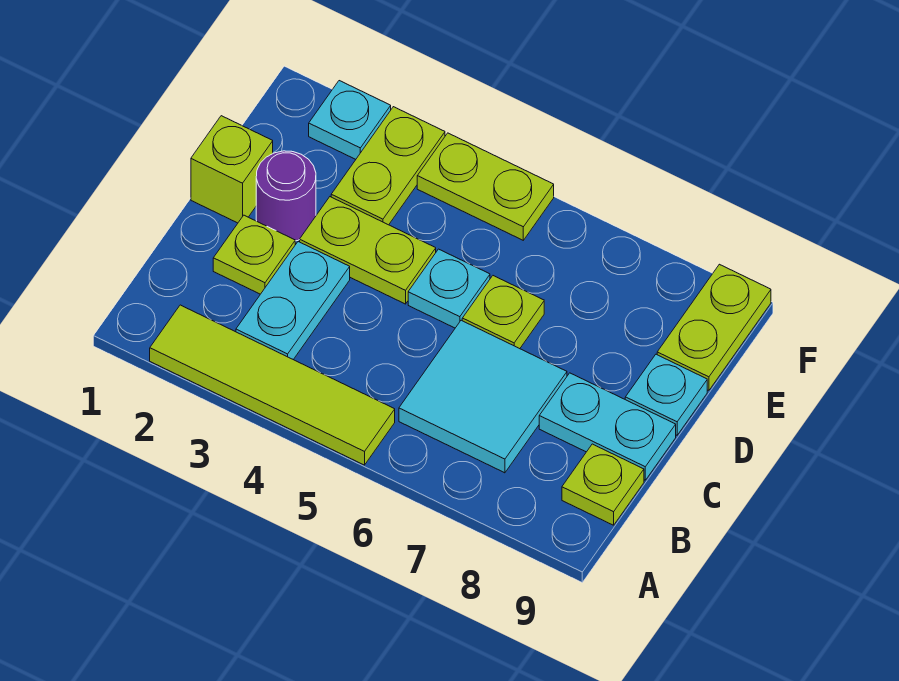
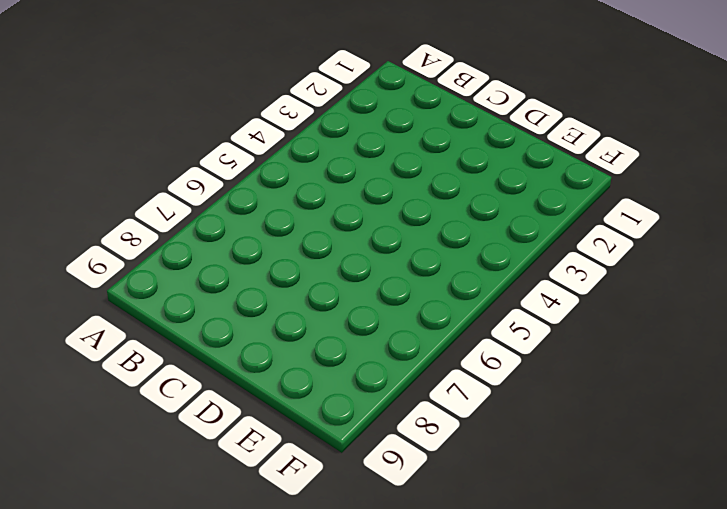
none -> lime tile A2:A5 level 1
none -> cyan plate B3:C3 level 1
none -> cyan tile B6:C7 level 1

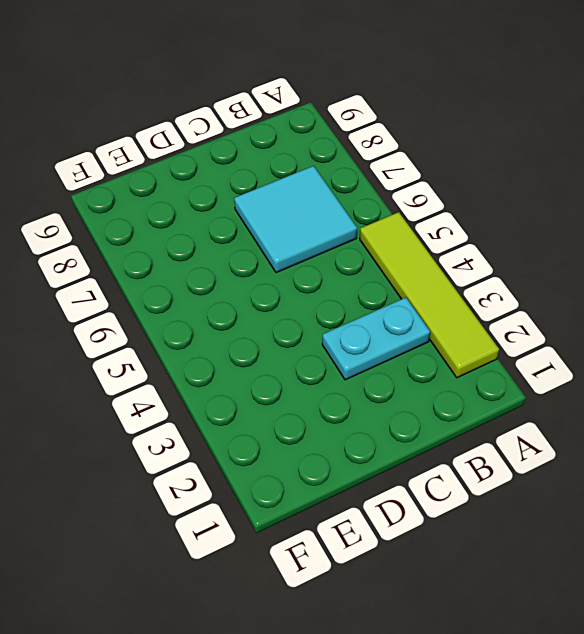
none -> lime plate B9 level 1
none -> lime plate C2 level 1
none -> cyan plate C8:C9 level 1

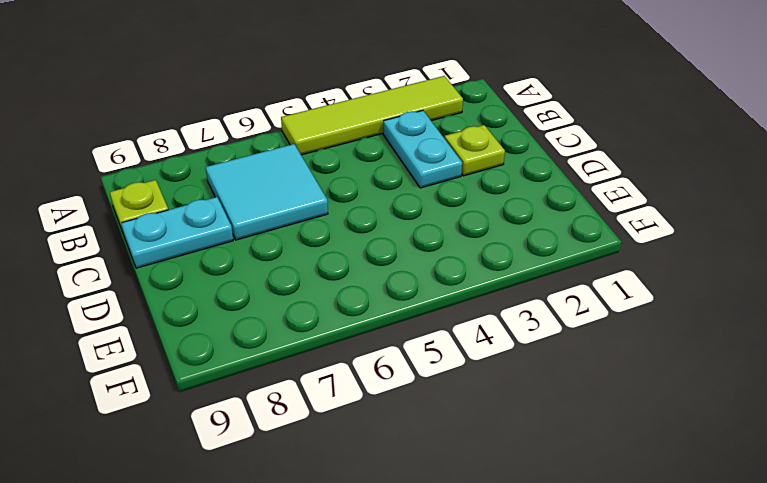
none -> lime brick D1 level 1
none -> purple round brick D2 level 1
none -> lime plate D3:D4 level 1

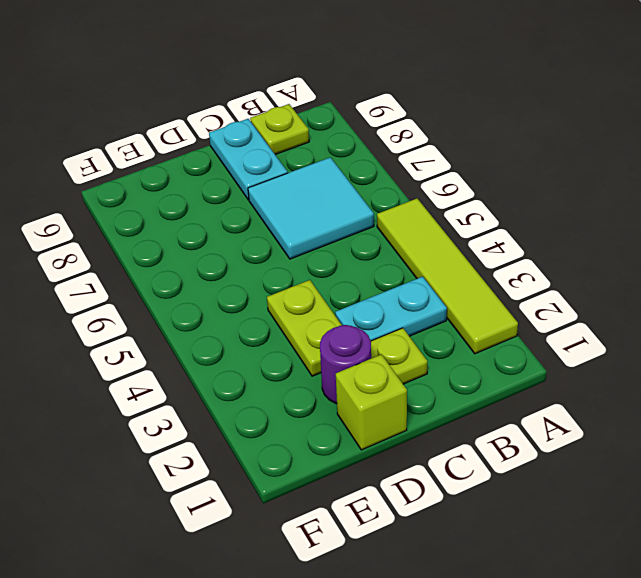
none -> cyan plate D5 level 1
none -> lime plate D6 level 1
none -> cyan plate D9 level 1

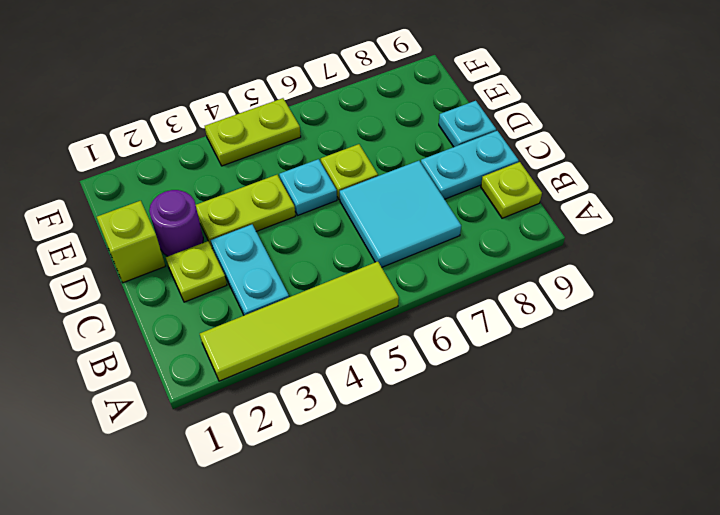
none -> lime plate E3:F3 level 1
none -> lime plate E9:F9 level 1
none -> cyan plate F2 level 1

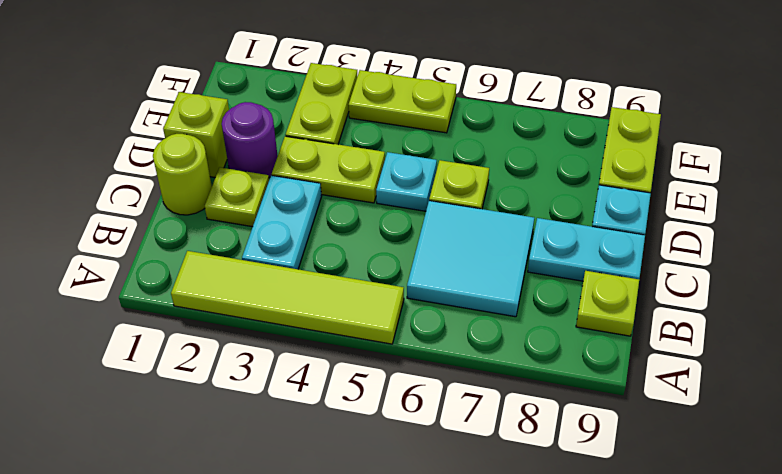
lime round brick C1 level 1 -> none
none -> cyan plate F2 level 1

